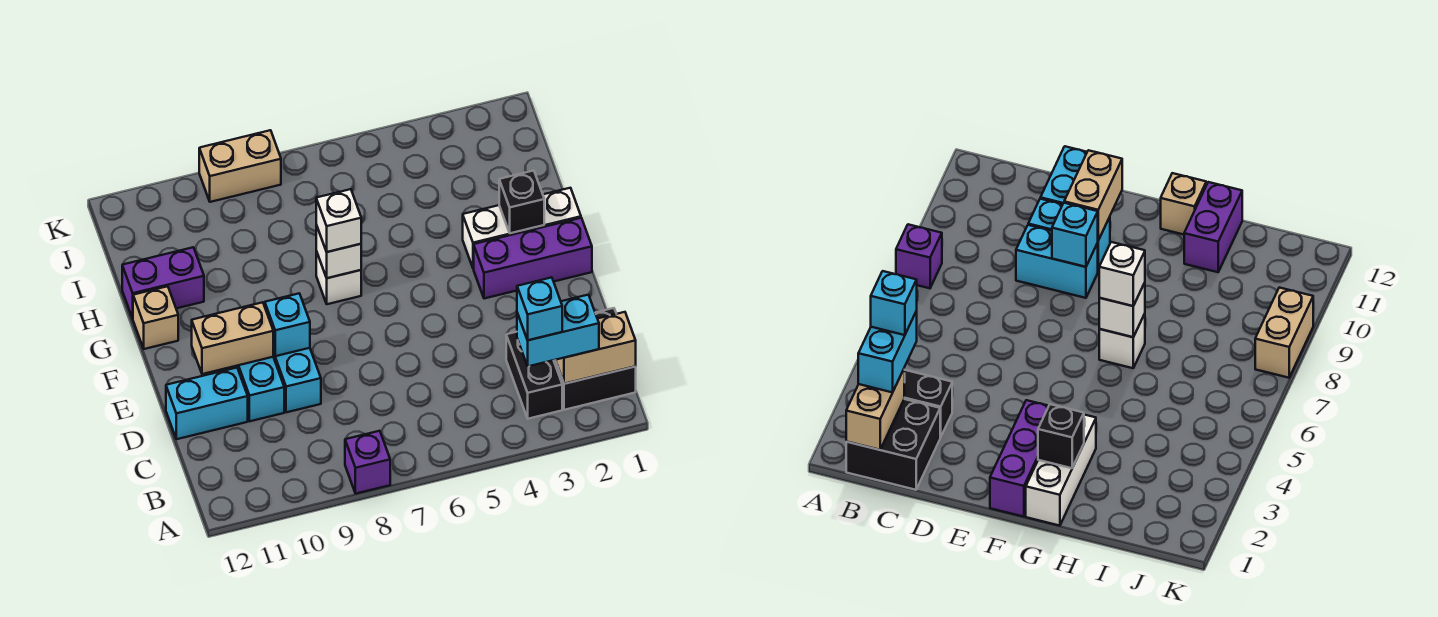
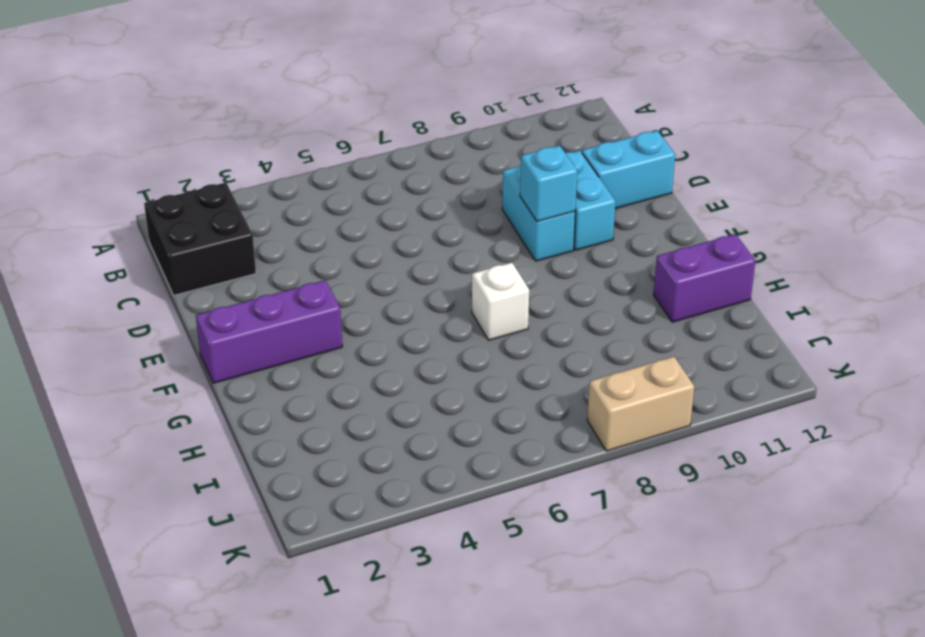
none -> purple brick A8 level 1
none -> black brick B3:C3 level 1
none -> white brick G1:G3 level 1

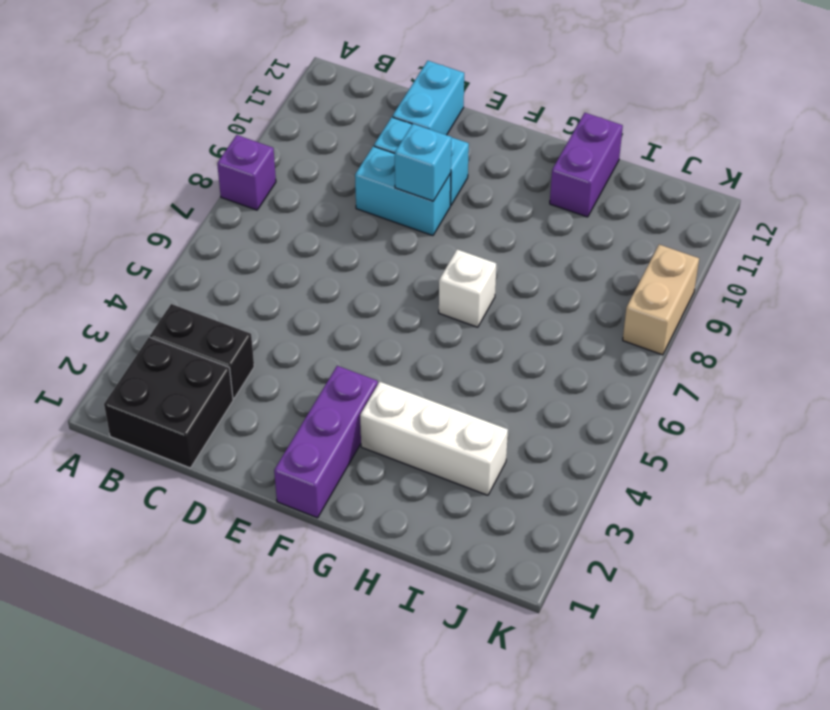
white brick G3:I3 level 1 -> white brick G1:G3 level 1
none -> tan brick G12 level 1
none -> tan brick B1:B2 level 2
none -> tan brick E10:E11 level 2

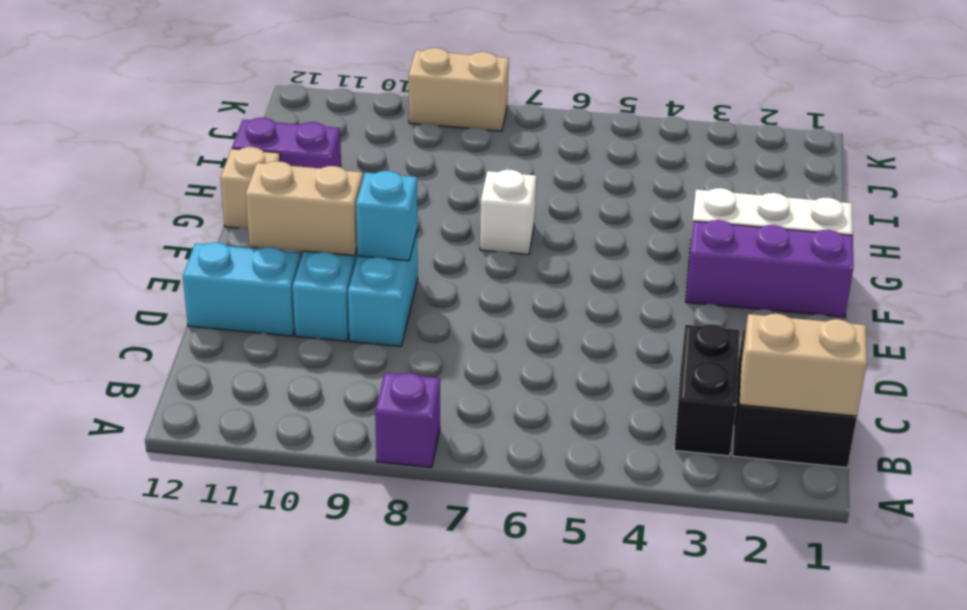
none -> black brick G2 level 2
none -> white brick G7 level 2
none -> cyan brick B2:B3 level 3

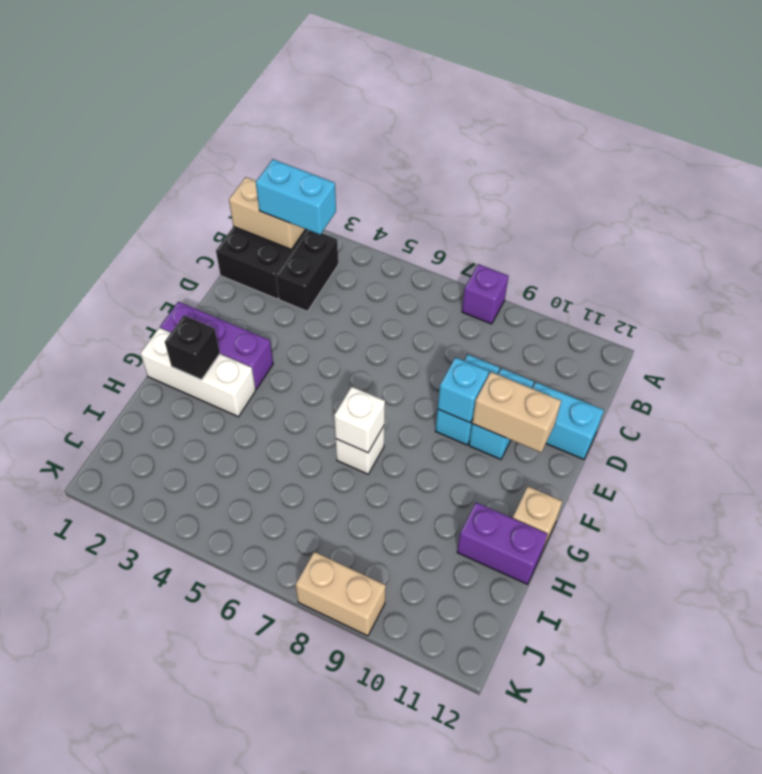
none -> white brick G7 level 3
none -> cyan brick B3 level 4

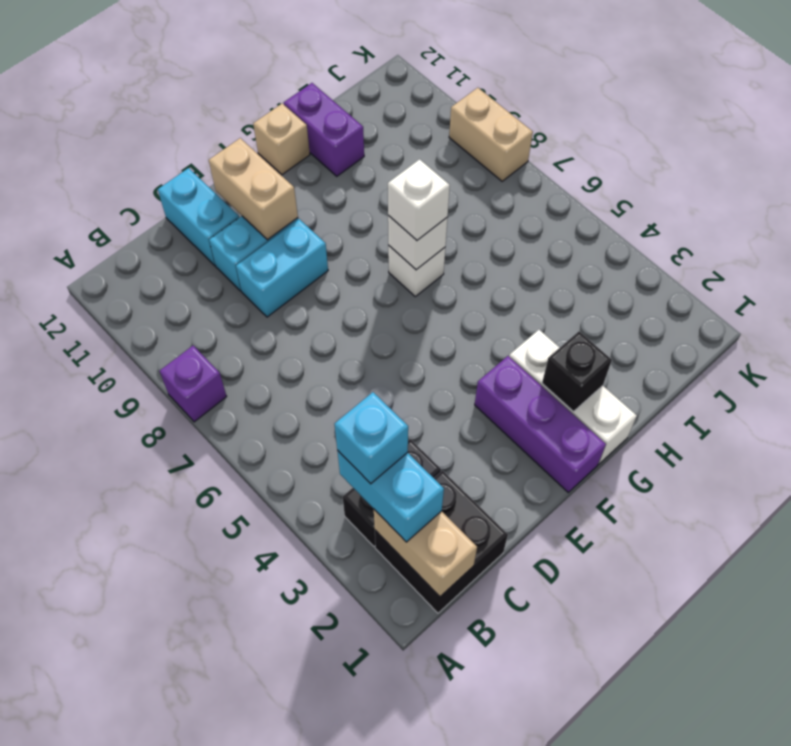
none -> cyan brick E9 level 2

